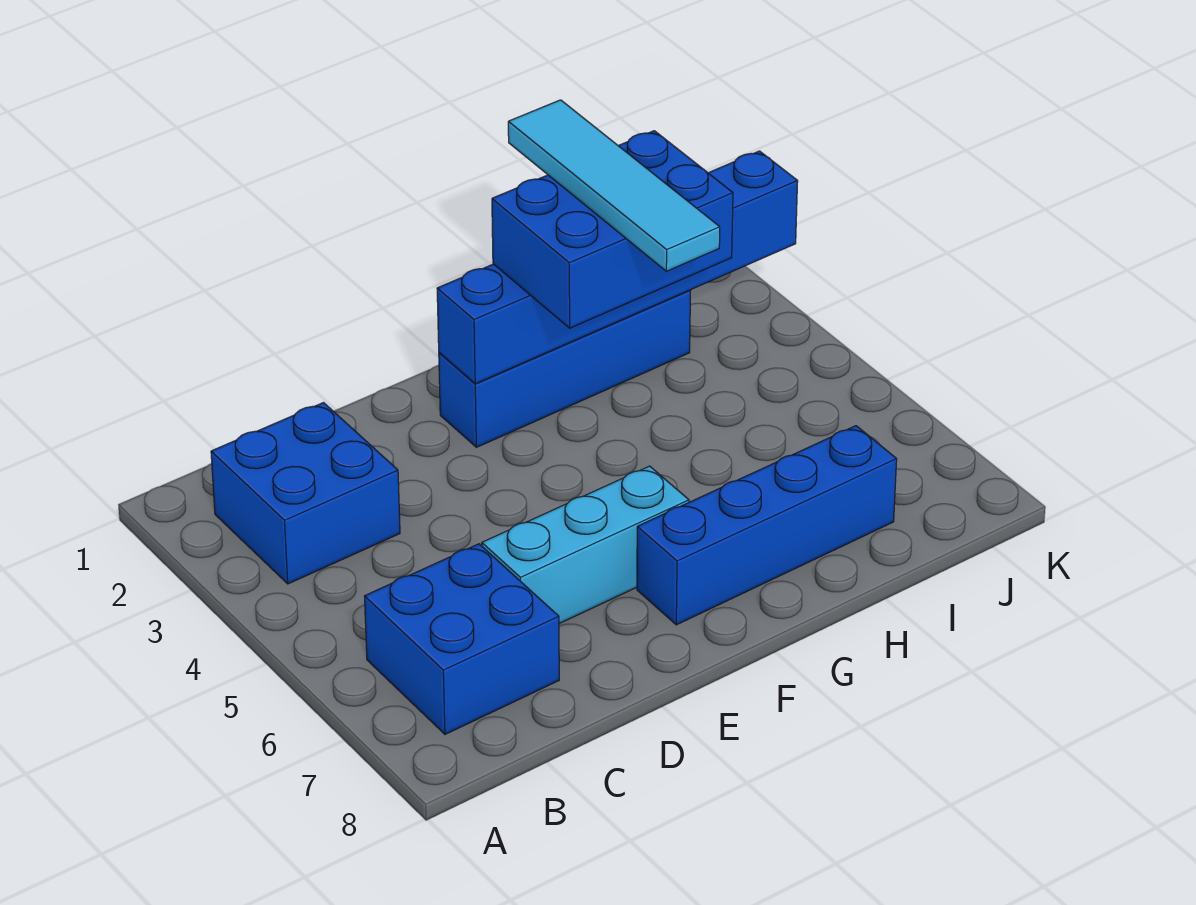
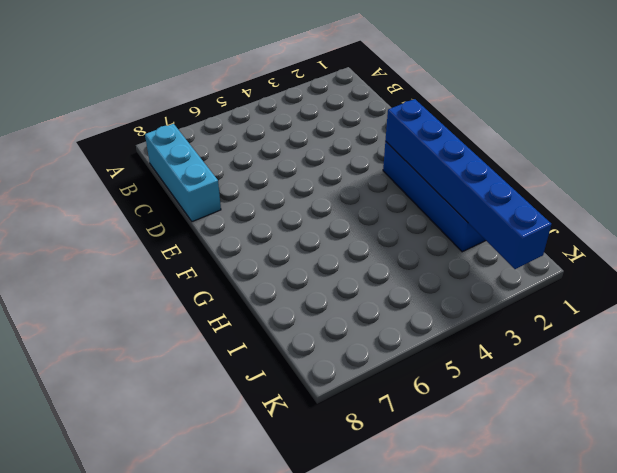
cyan brick B8:D8 level 1 -> cyan brick D6:F6 level 1
none -> blue brick B2:C3 level 1
none -> blue brick B6:C7 level 1

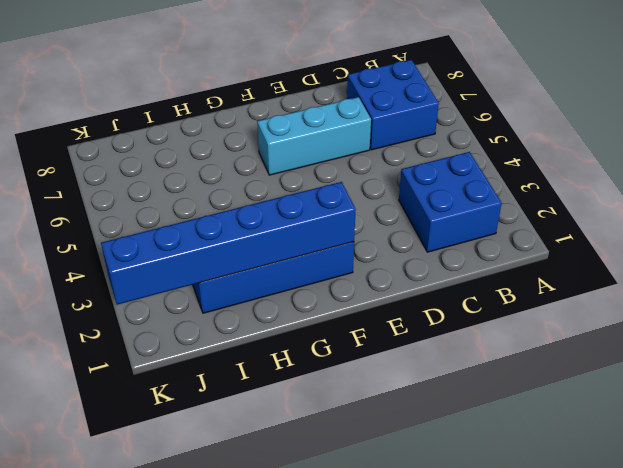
none -> blue brick F7:I7 level 1
none -> blue brick G2:I3 level 3

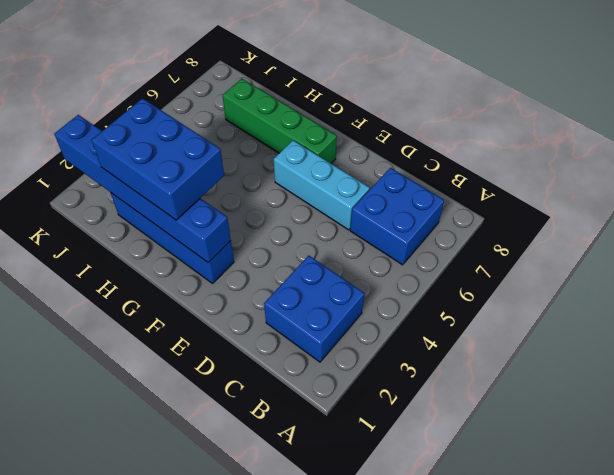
green brick F7:I7 level 1 -> blue brick F7:I7 level 1
none -> cyan tile H1:H4 level 4

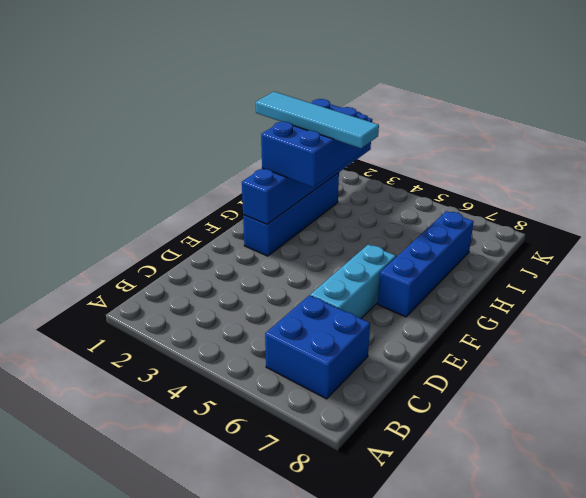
none -> blue brick B2:C3 level 1

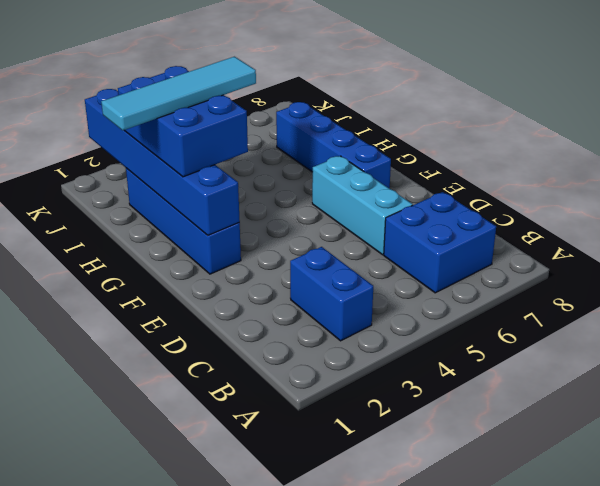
blue brick B3:C3 level 1 -> blue brick B2:C3 level 1

